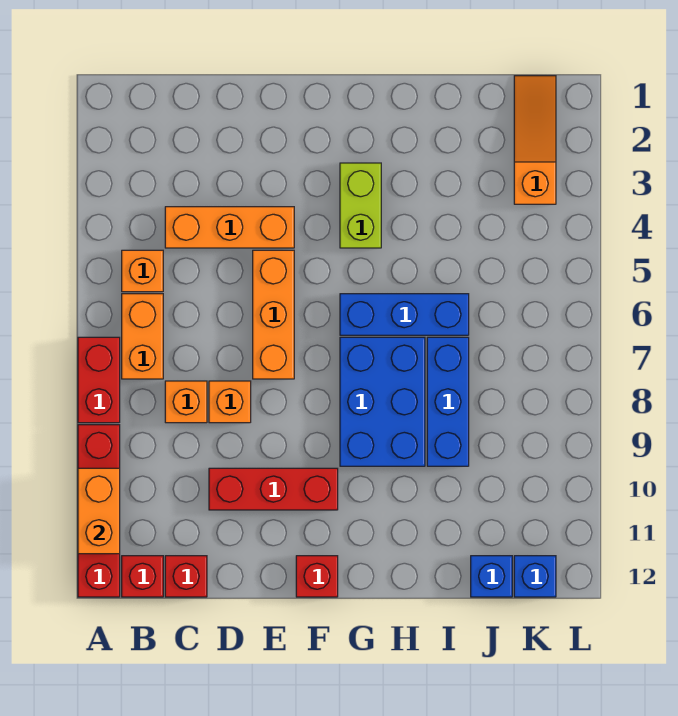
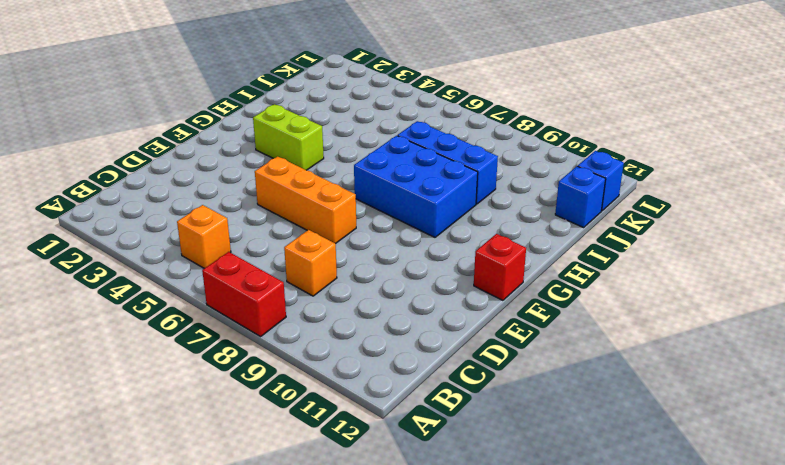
none -> red brick A9:A12 level 1
none -> orange brick B6:B7 level 1
none -> red brick B12 level 1

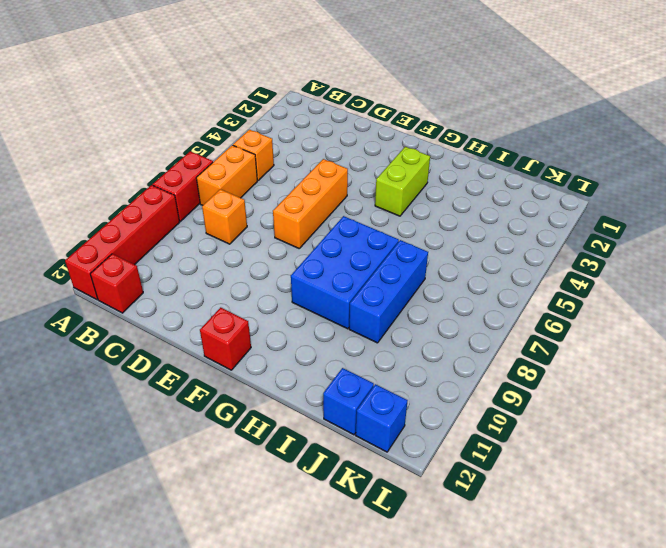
none -> orange brick C4:E4 level 1
none -> red brick C12 level 1
none -> orange brick D8 level 1

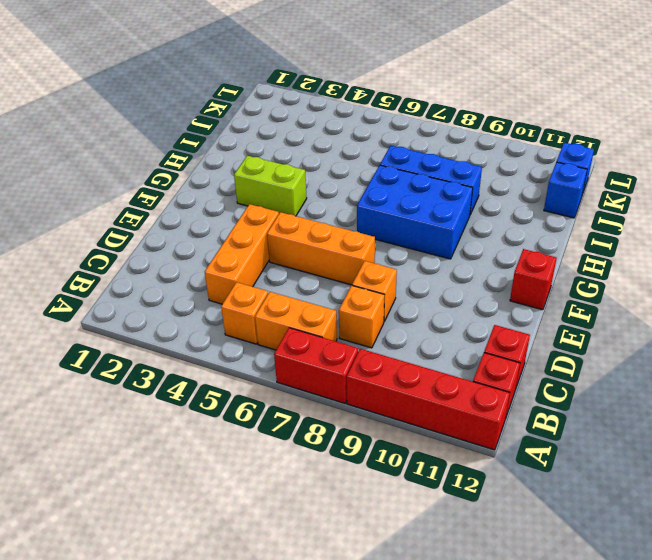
none -> red brick D10:F10 level 1
none -> blue brick G6:I6 level 1
none -> orange slope K1:K3 level 1 top 3

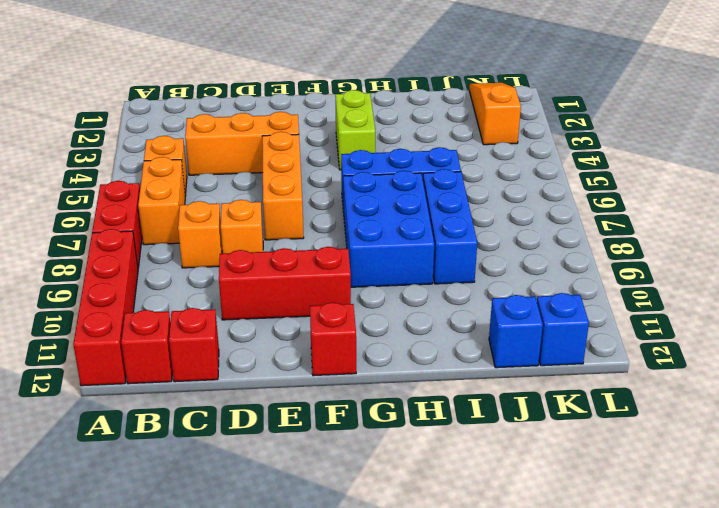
none -> orange brick A10:A11 level 2

